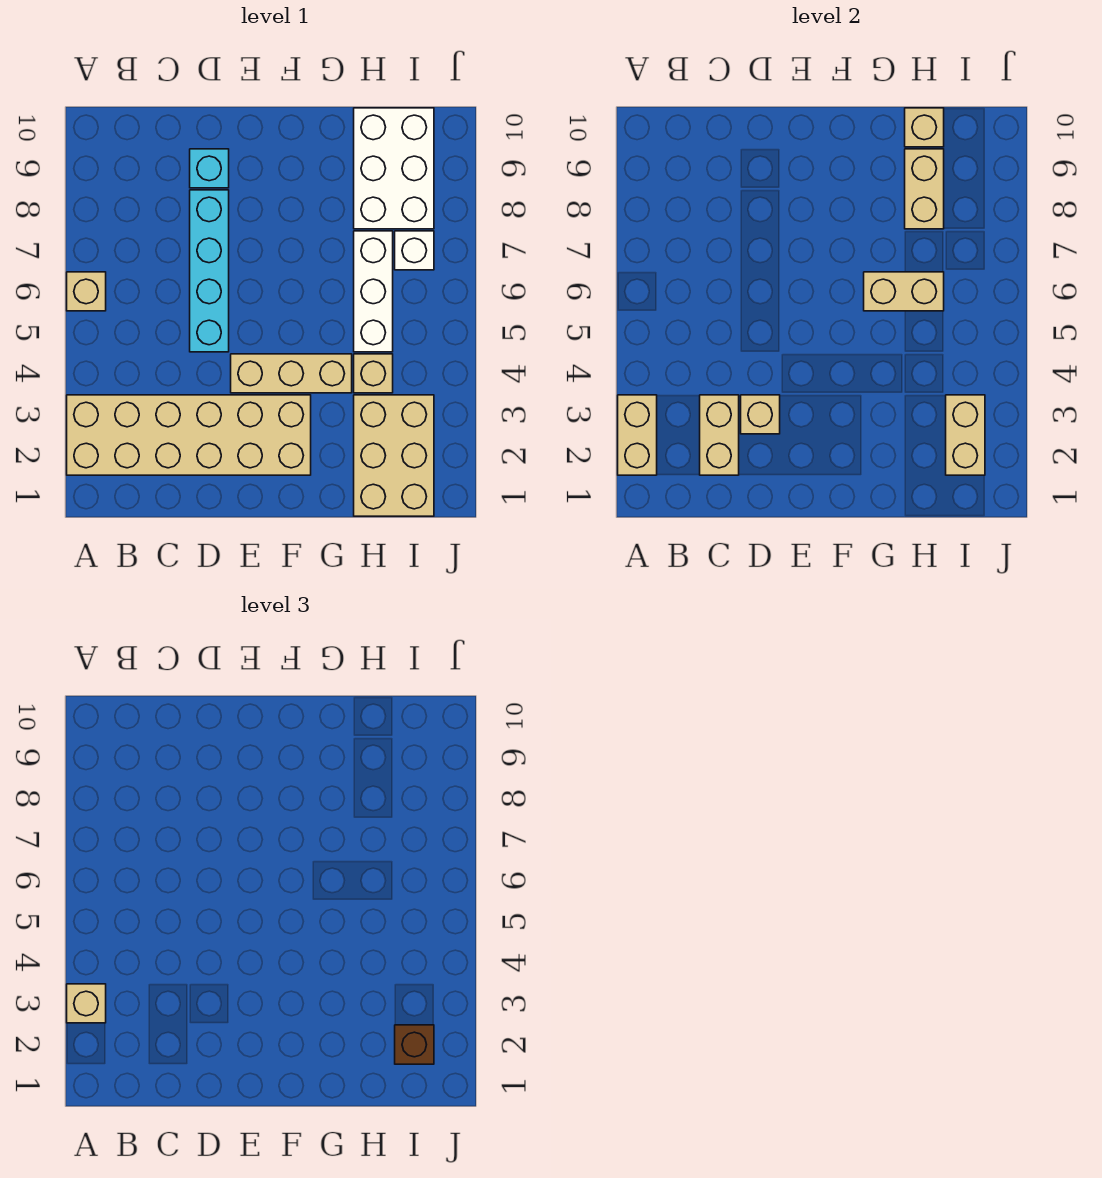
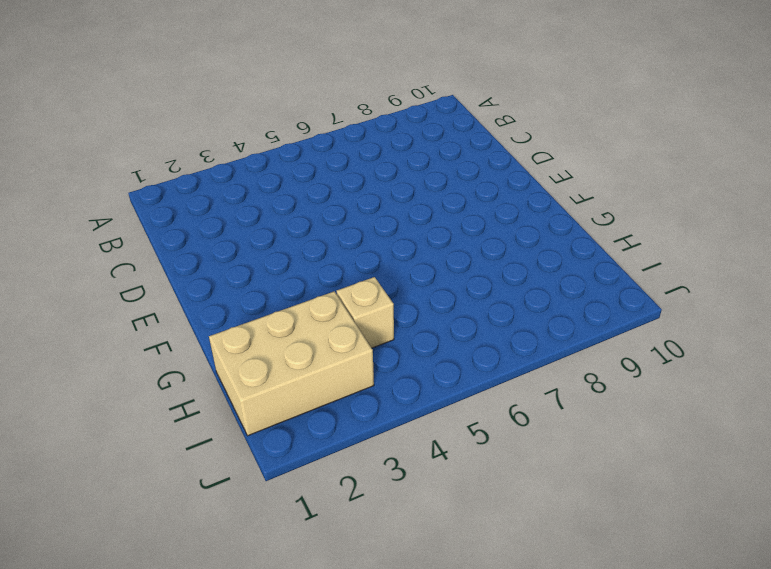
none -> tan brick A2:F3 level 1
none -> tan brick A6 level 1
none -> cyan brick D5:D8 level 1

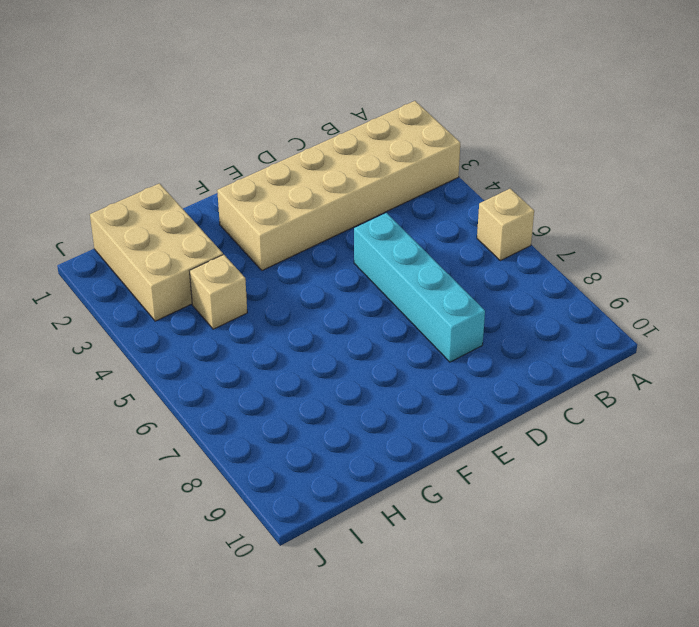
none -> cyan brick D9 level 1
none -> tan brick E4:G4 level 1
none -> white brick H5:H7 level 1

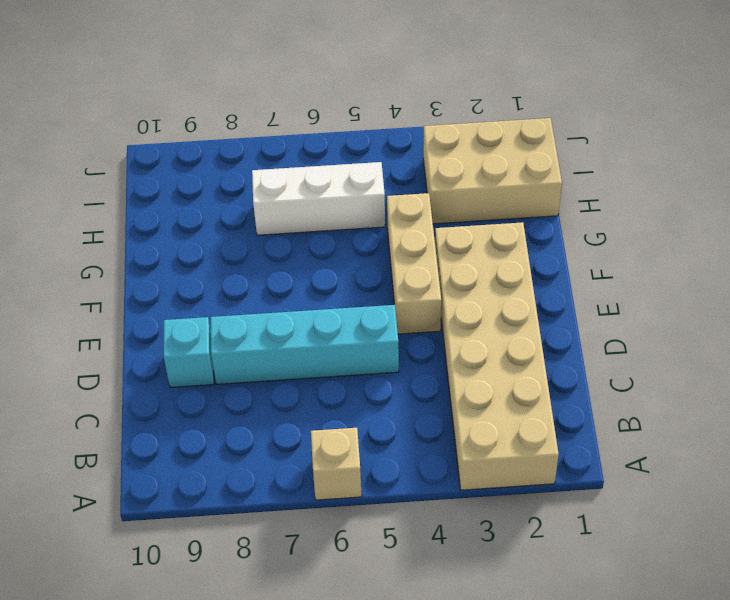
none -> tan brick H4 level 1
none -> white brick H8:I10 level 1
none -> white brick I7 level 1

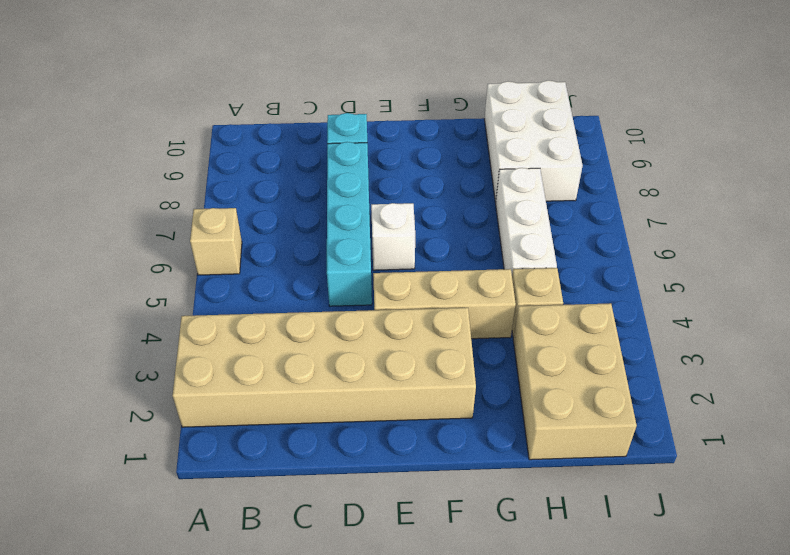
white brick E6 level 1 -> white brick I7 level 1
none -> tan brick A2:A3 level 2
none -> tan brick C2:C3 level 2
none -> tan brick D3 level 2

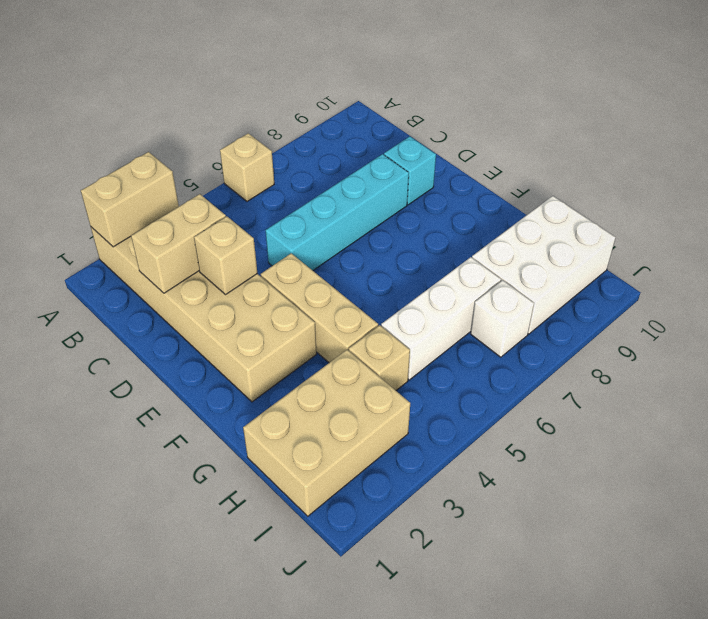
none -> tan brick G6:H6 level 2
none -> tan brick H8:H9 level 2
none -> tan brick H10 level 2

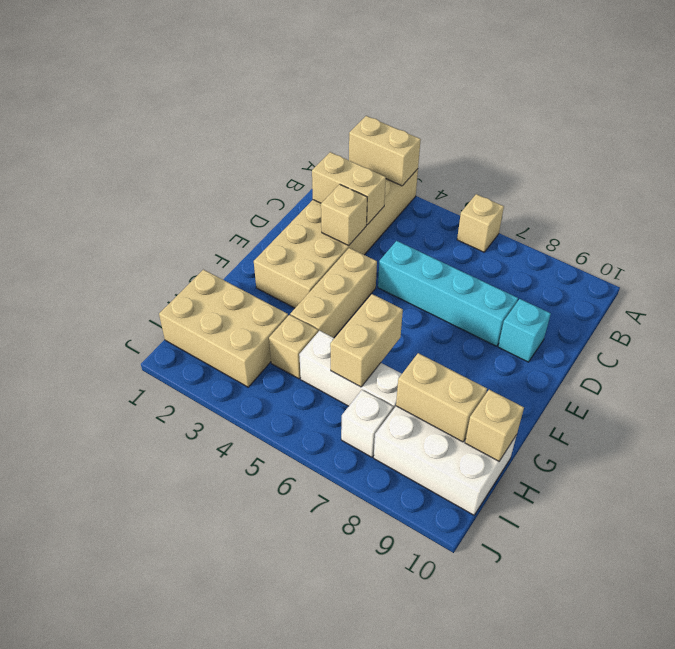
none -> tan brick I2:I3 level 2
none -> tan brick A3 level 3
none -> brown brick I2 level 3

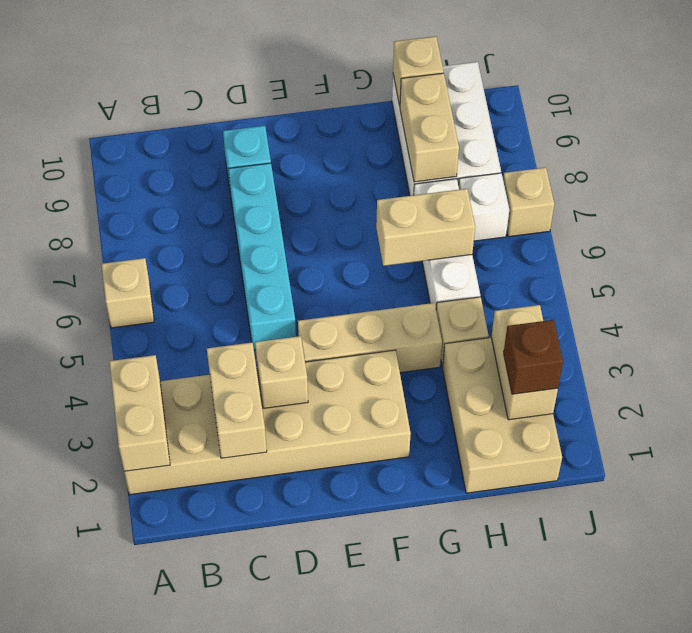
tan brick J7 level 1 -> tan brick A3 level 3

